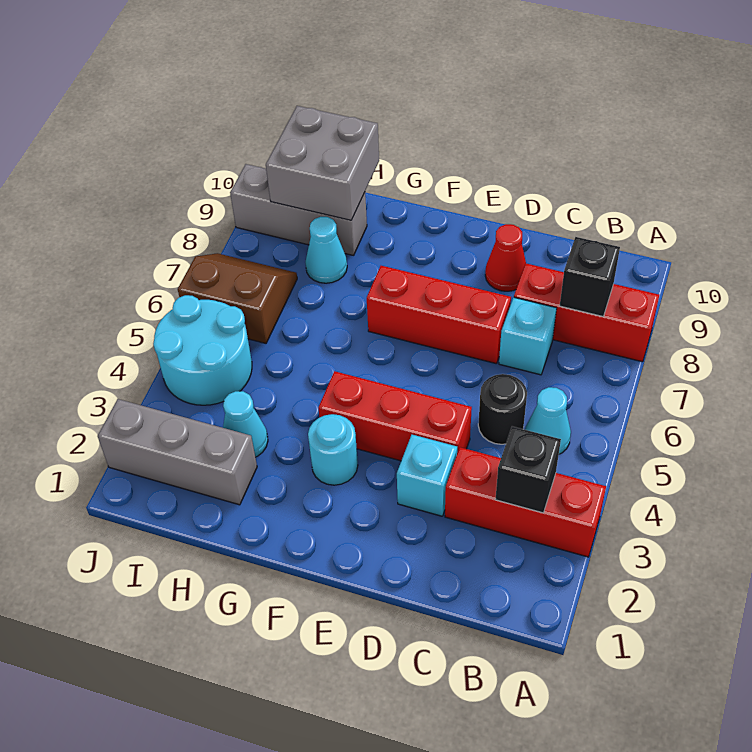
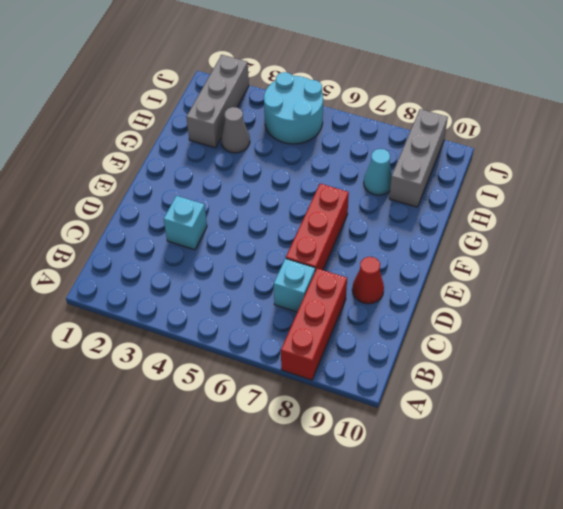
grey cone H3 level 1 -> cyan cone H3 level 1
none -> red brick A3:C3 level 1
none -> cyan cone B5 level 1
none -> black round brick C5 level 1

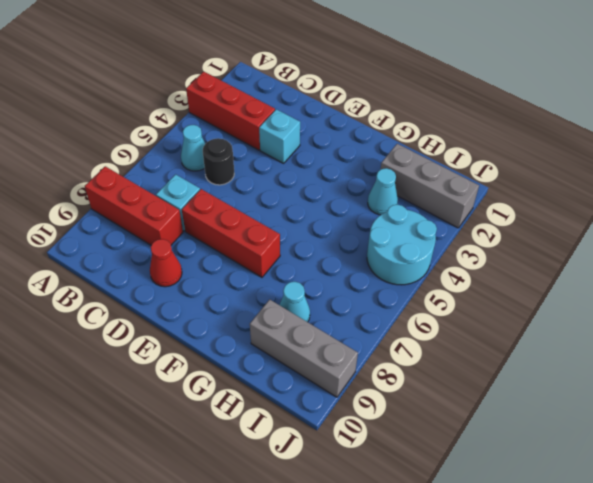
none -> red brick D4:F4 level 1
none -> cyan round brick F3 level 1
none -> brown slope I6:J7 level 1 top 6

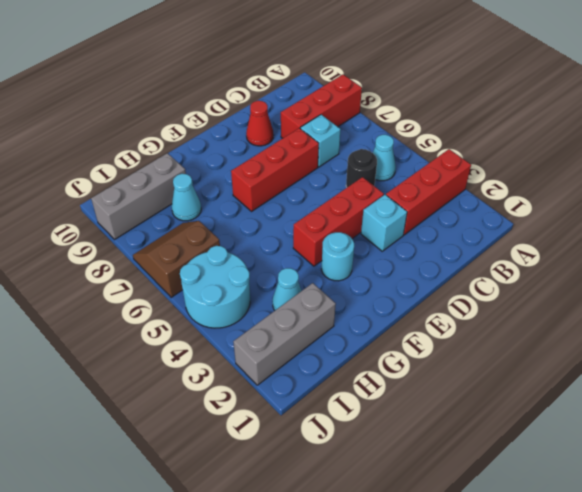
none -> black brick B3 level 2
none -> black brick B8 level 2
none -> grey brick H9:I10 level 2

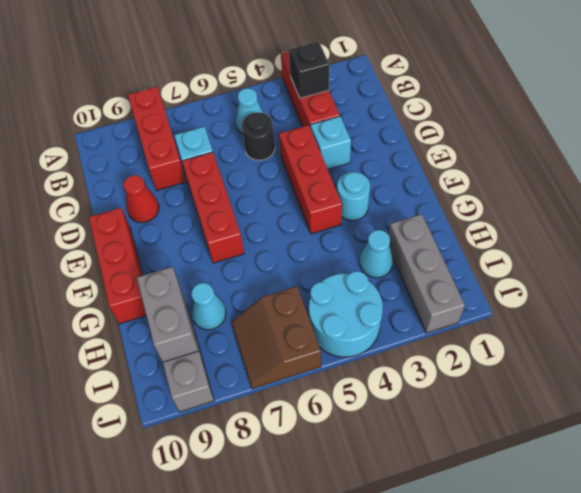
red brick E10:G10 level 1 -> none
grey brick H9:I9 level 2 -> grey brick H9:I10 level 2
none -> black brick B8 level 2

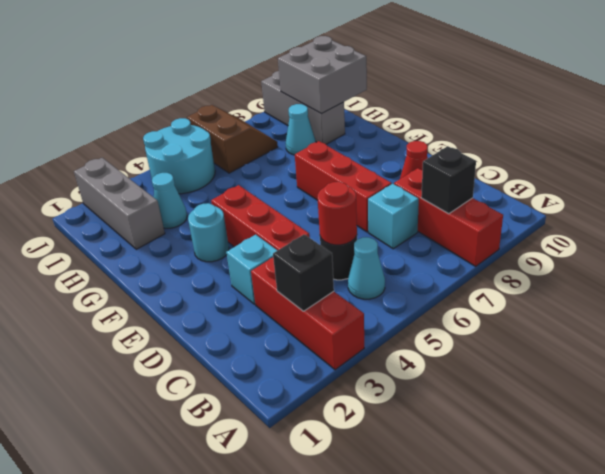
red round brick C5 level 2 -> none

